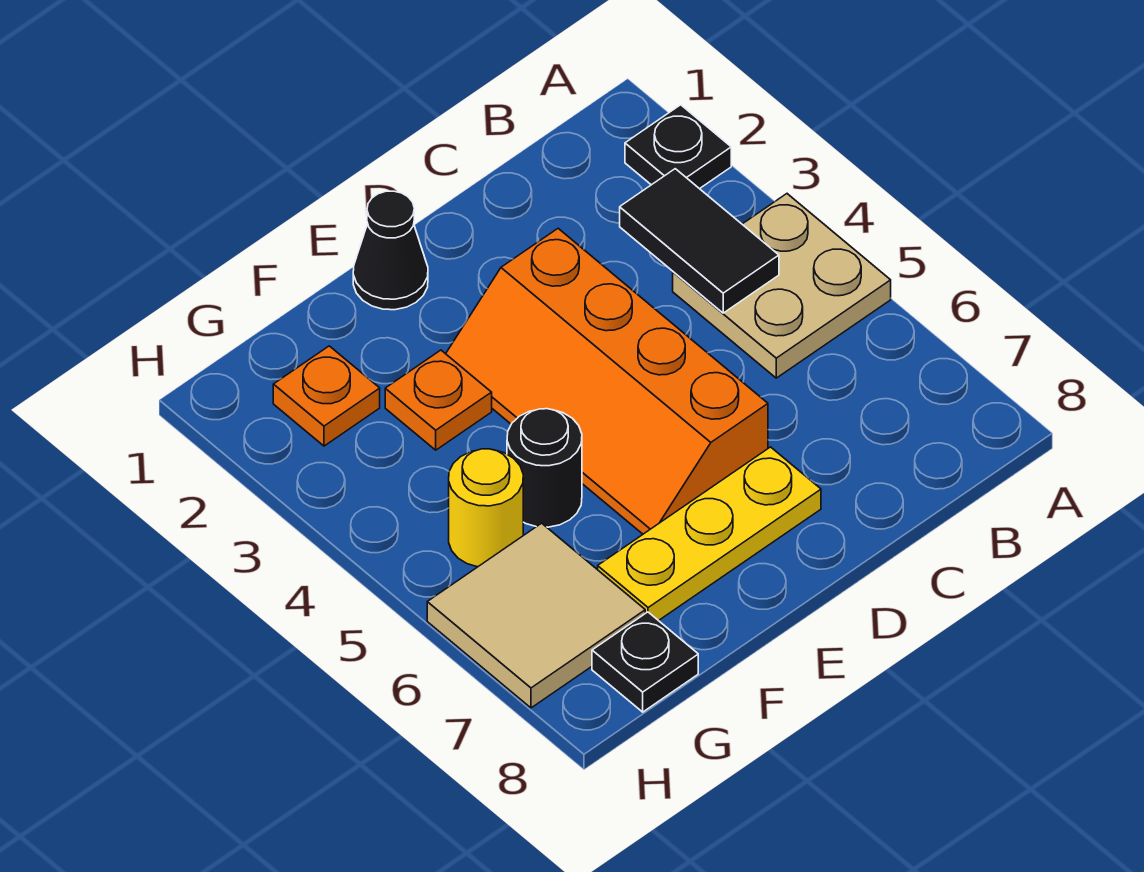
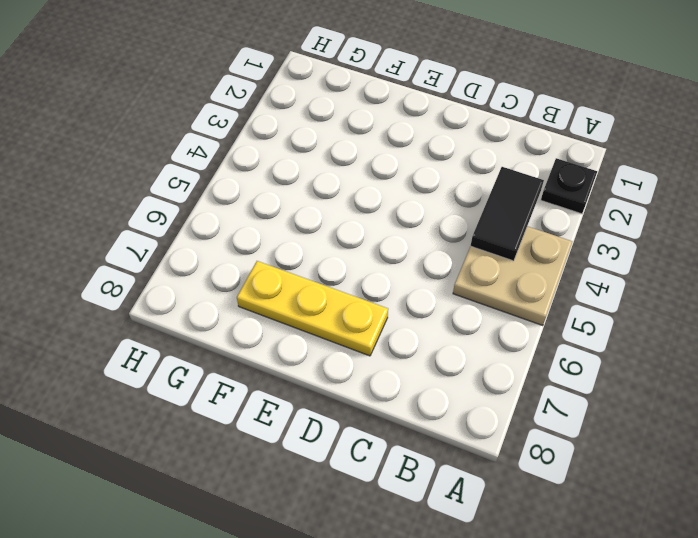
none -> orange slope D3:E6 level 1 top D
none -> black cone E1 level 1
none -> orange plate F3 level 1

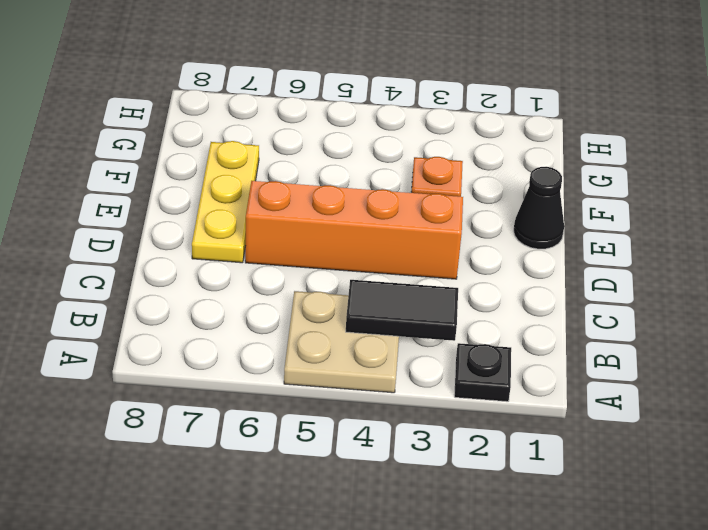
none -> black round brick F5 level 1
none -> orange plate G2 level 1
none -> yellow round brick G5 level 1

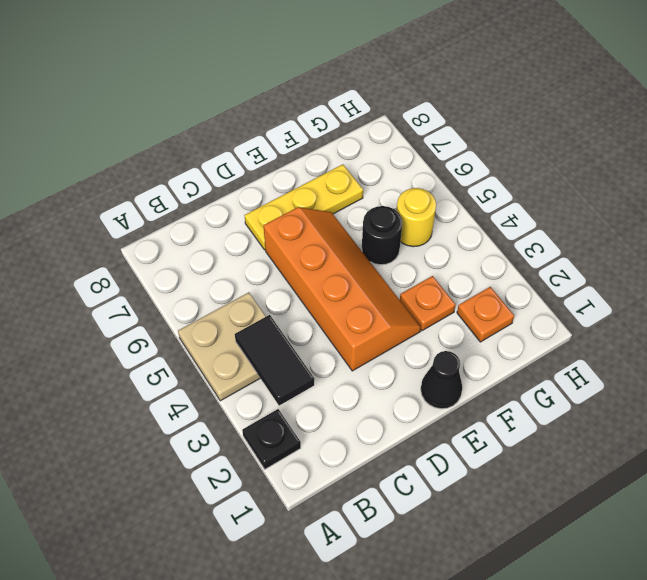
none -> tan tile G6:H7 level 1
none -> black plate G8 level 1

